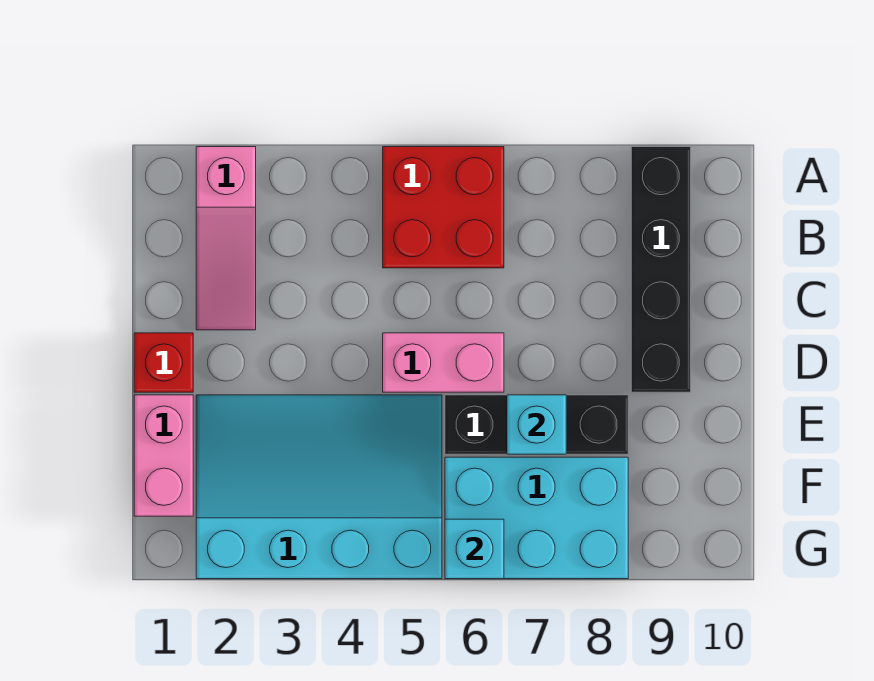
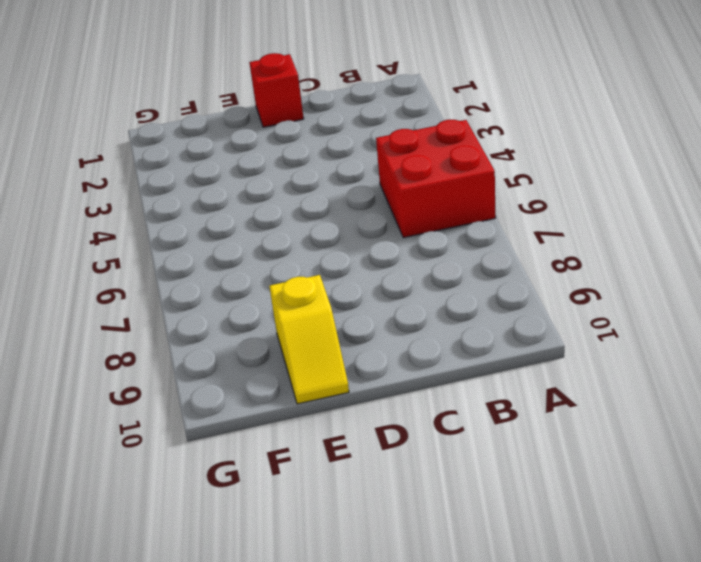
yellow slope E9:E10 level 1 top 9 -> none
none -> pink slope A2:C2 level 1 top A
none -> black brick A9:D9 level 1

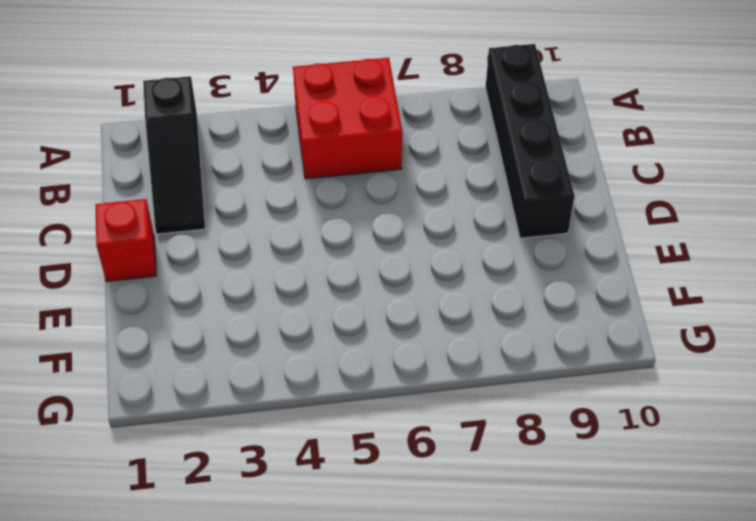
black slope A2:C2 level 1 top A -> pink slope A2:C2 level 1 top A
none -> pink brick D5:D6 level 1
none -> pink brick E1:F1 level 1

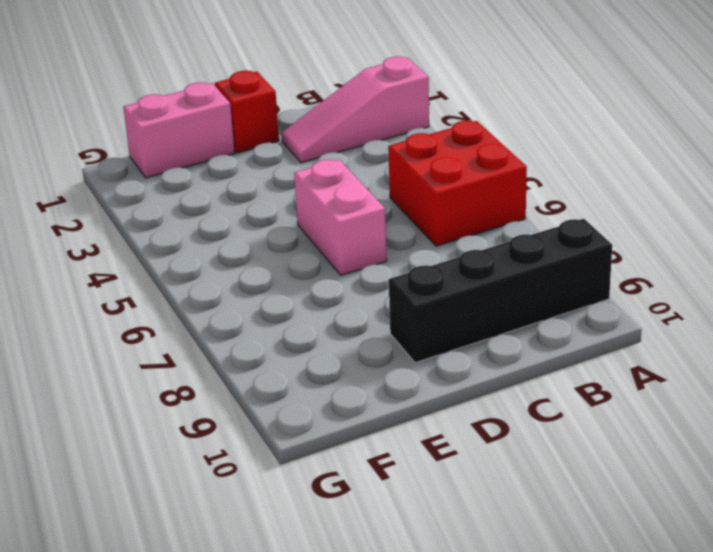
none -> cyan slope E2:G5 level 1 top G
none -> black brick E6:E8 level 1

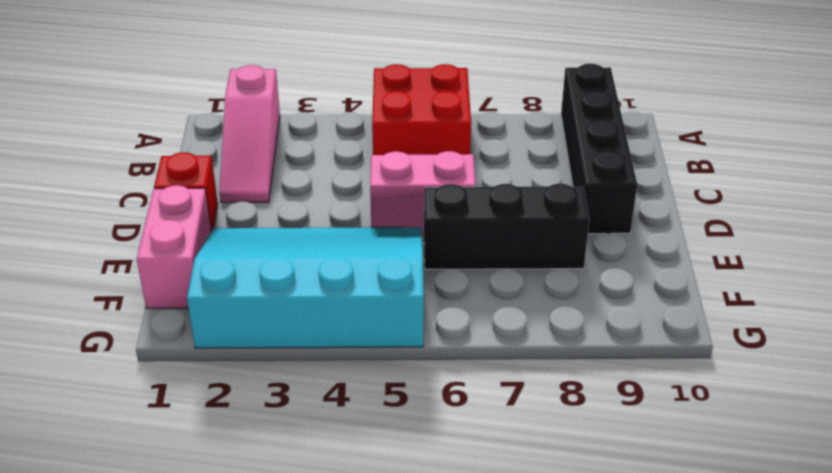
none -> cyan brick F6:G8 level 1
none -> cyan brick E7 level 2

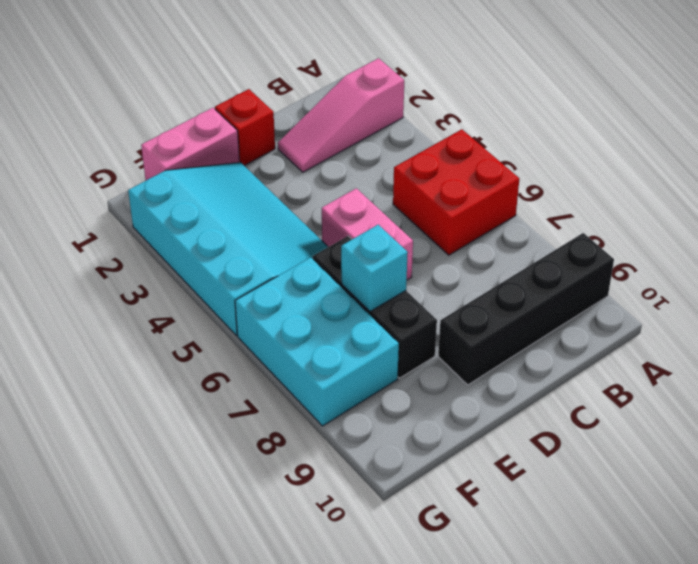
none -> cyan brick G6 level 2

